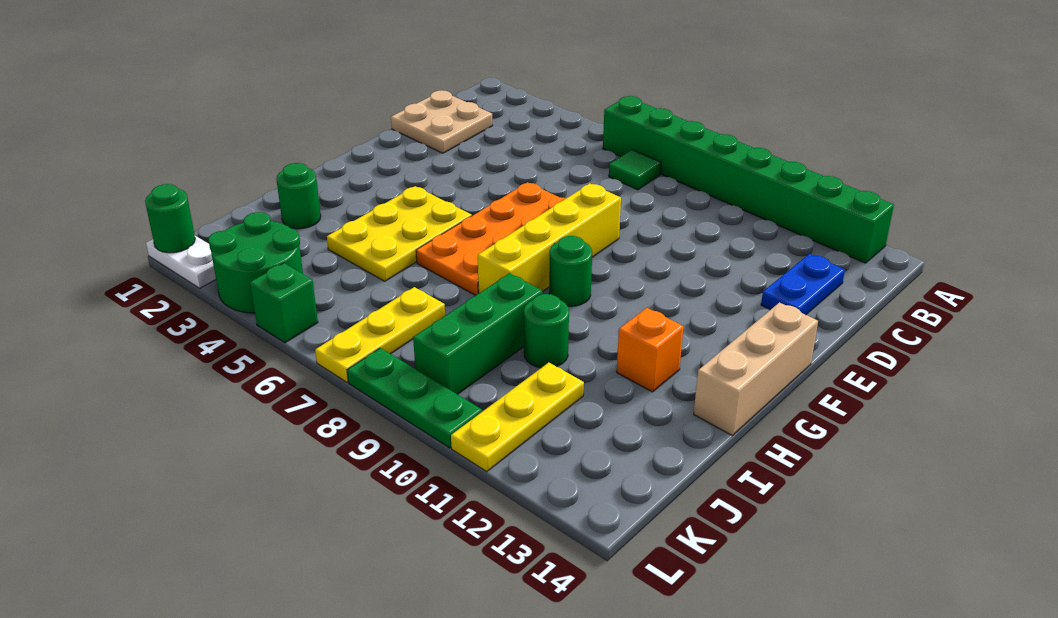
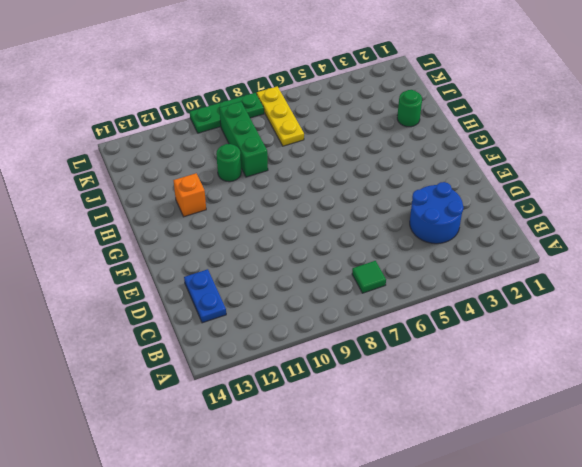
blue round brick C3:D4 level 1 -> none
none -> green brick A6:A13 level 1
none -> tan plate C1:D2 level 1
none -> orange plate E6:H7 level 1

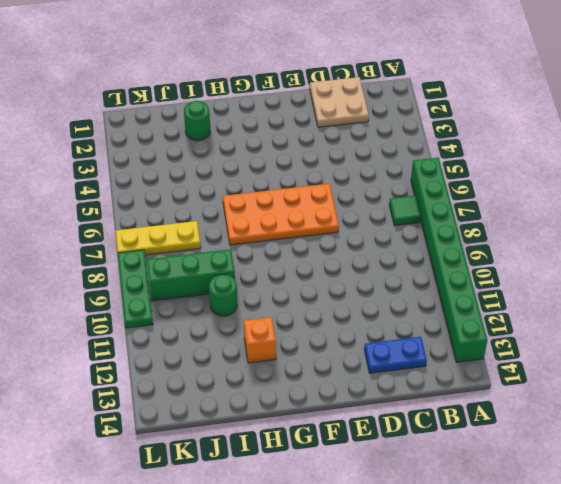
none -> yellow brick E8:H8 level 1
none -> tan brick F14:H14 level 1
none -> yellow plate G4:I5 level 1

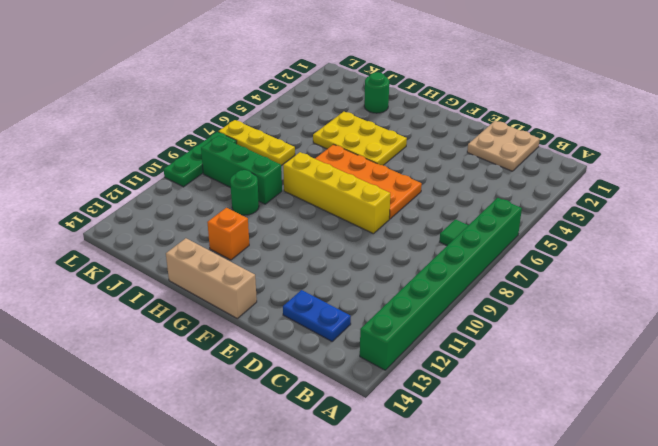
none -> green round brick G9 level 1
none -> yellow plate J11:L11 level 1
none -> green round brick K3:L4 level 1

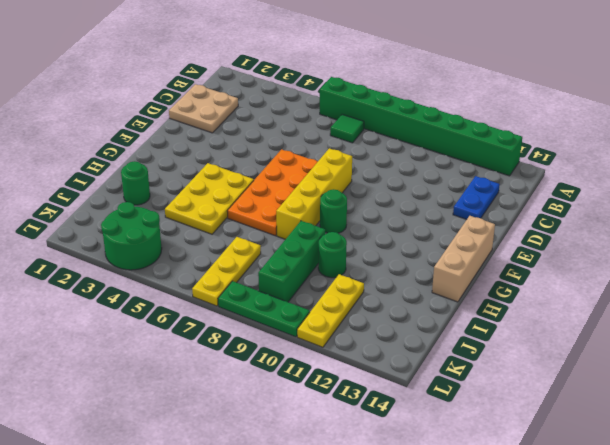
none -> orange brick H12 level 1
none -> white plate L1:L2 level 1
none -> green brick L5 level 1

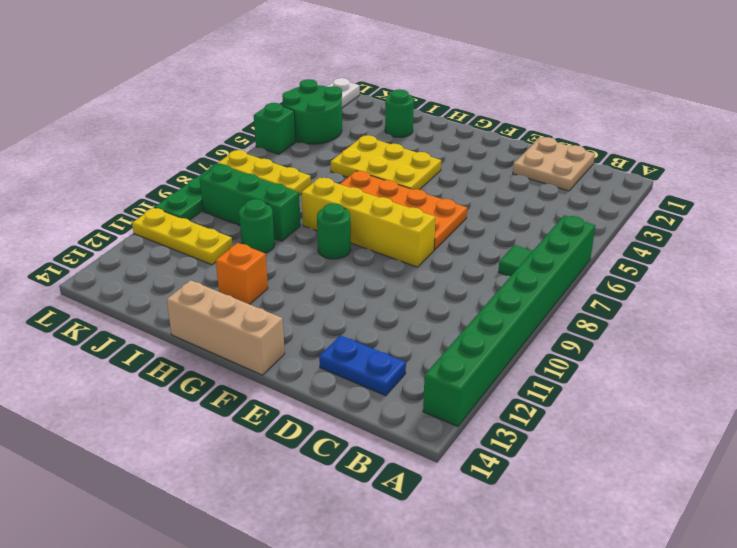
none -> green round brick L1 level 2

